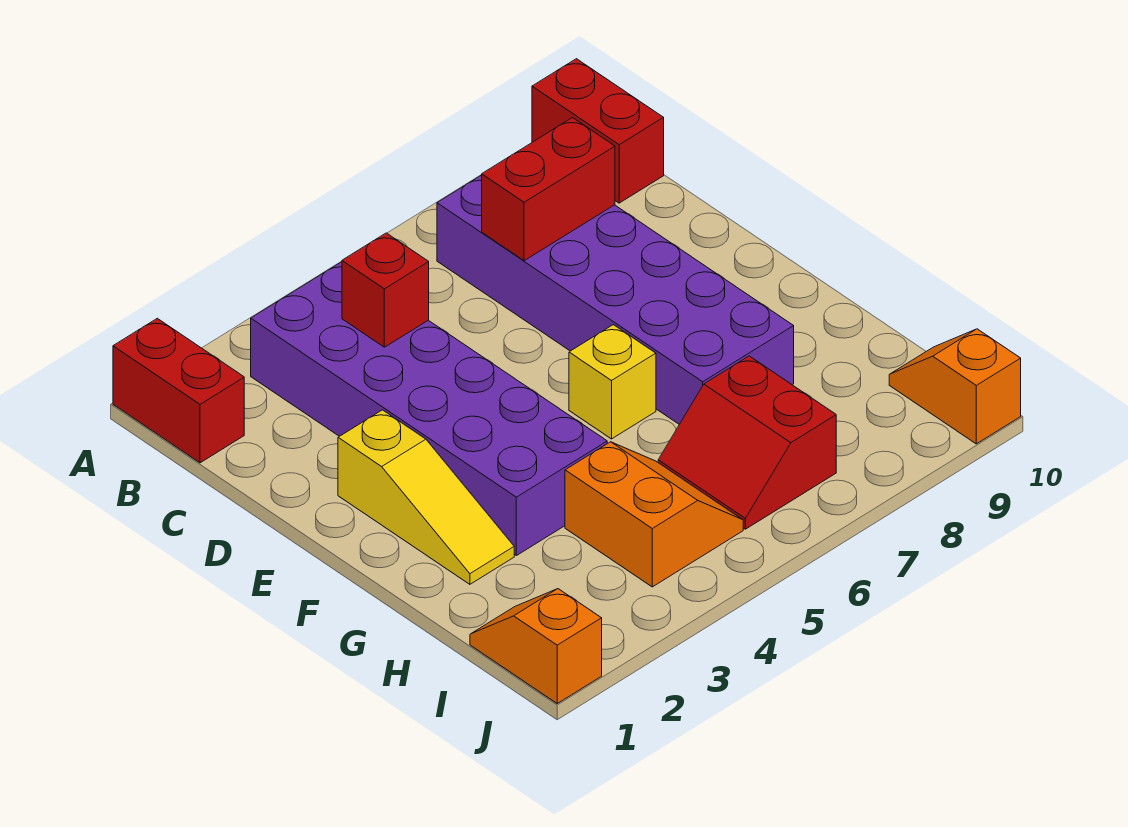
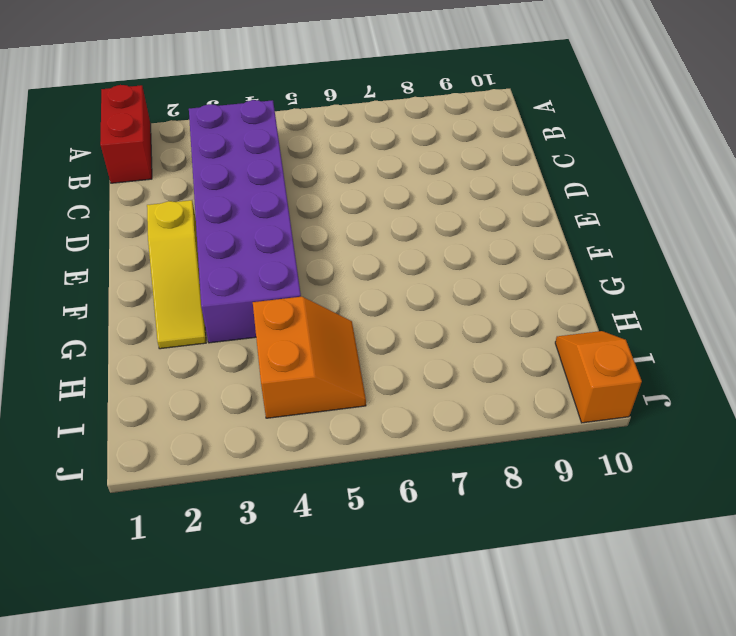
none -> red brick A10:B10 level 1
none -> purple brick B7:G8 level 1
none -> yellow brick F6 level 1

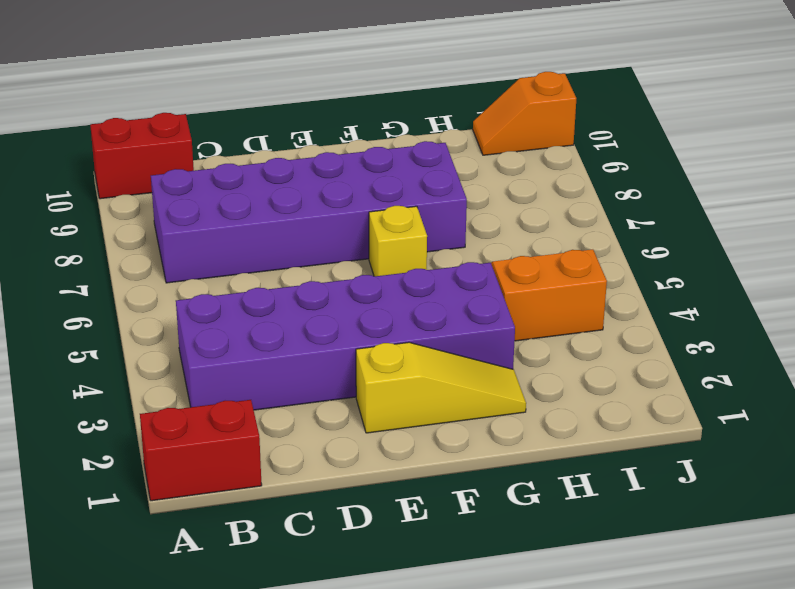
none -> red slope H6:I7 level 1 top 7
none -> orange slope I1:J1 level 1 top J
none -> red brick C4 level 2

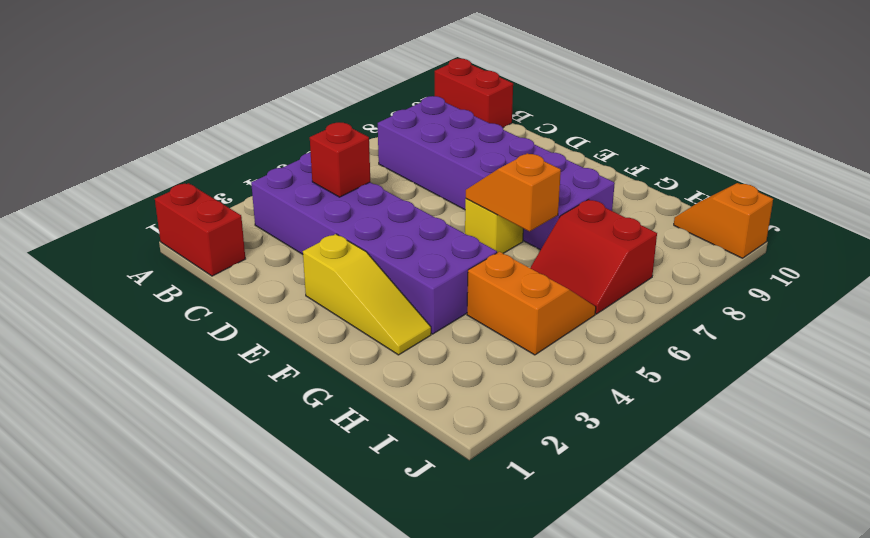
orange slope F6:G6 level 2 top G -> orange slope I1:J1 level 1 top J
none -> red brick C7:C8 level 2

